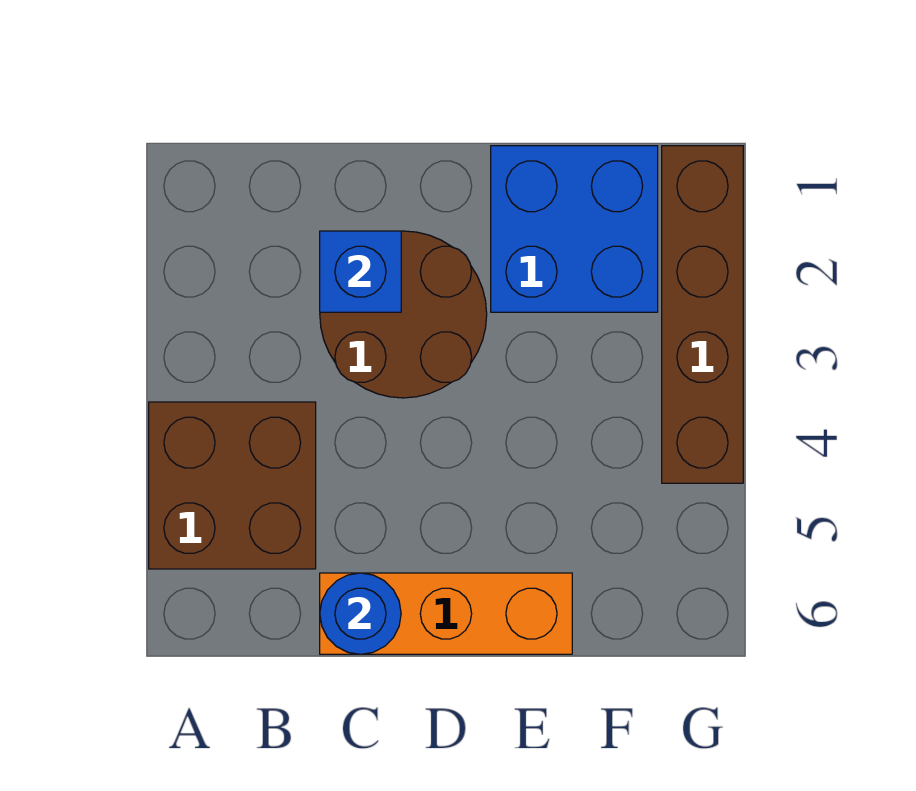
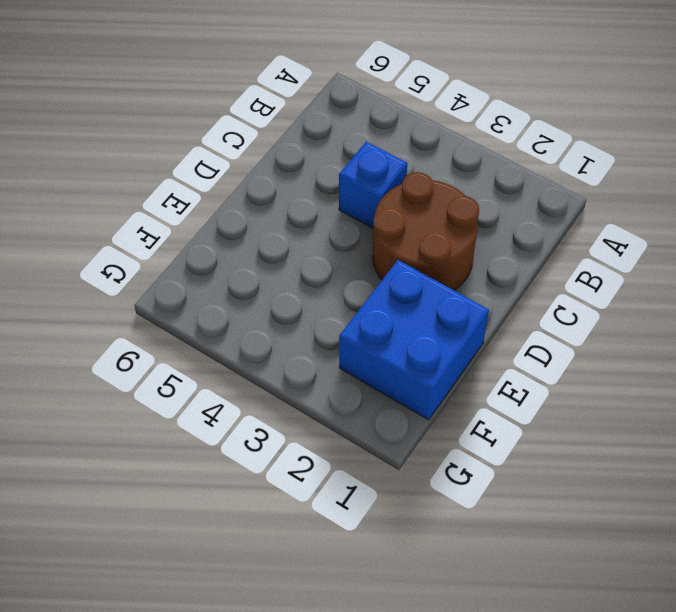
blue brick C4 level 1 -> blue brick C2 level 2
none -> brown brick A4:B5 level 1
none -> orange brick C6:E6 level 1

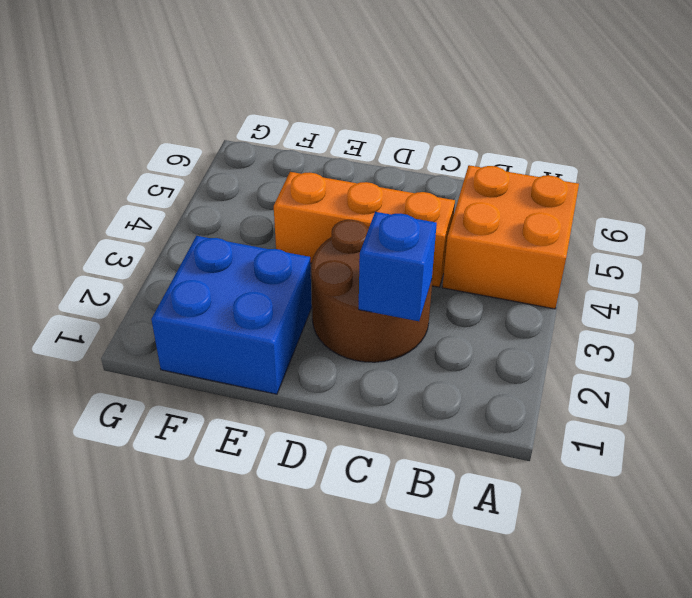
orange brick A4:B5 level 1 -> brown brick A4:B5 level 1
orange brick C4:E4 level 1 -> orange brick C6:E6 level 1
none -> brown brick G1:G4 level 1
none -> blue round brick C6 level 2

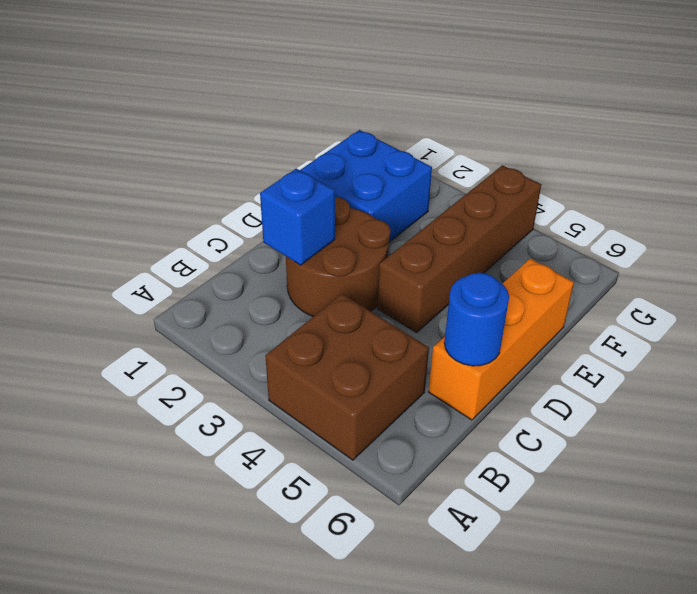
brown brick D4:G4 level 1 -> brown brick G1:G4 level 1

